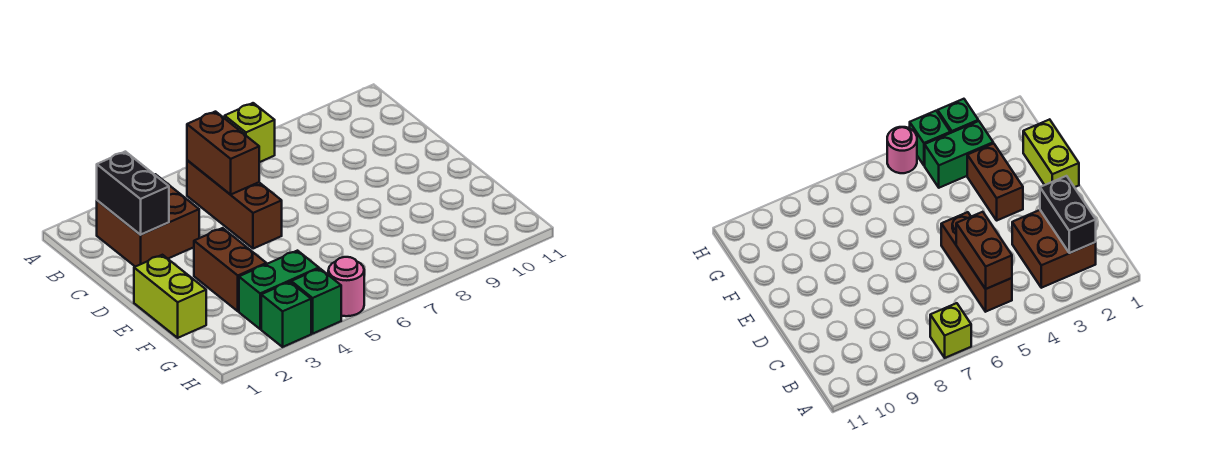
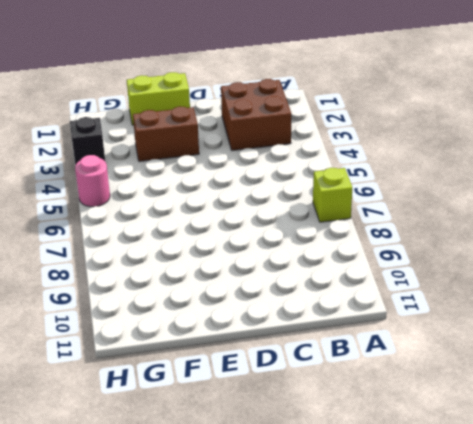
black brick H3 level 1 -> green brick H3 level 1
none -> brown brick B5:D5 level 1
none -> green brick G3:G4 level 1

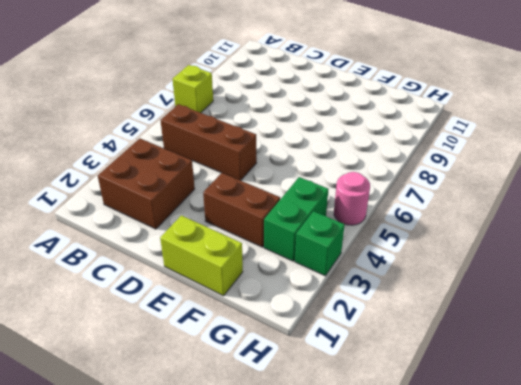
none -> green brick H4 level 1
none -> black brick B2:C2 level 2

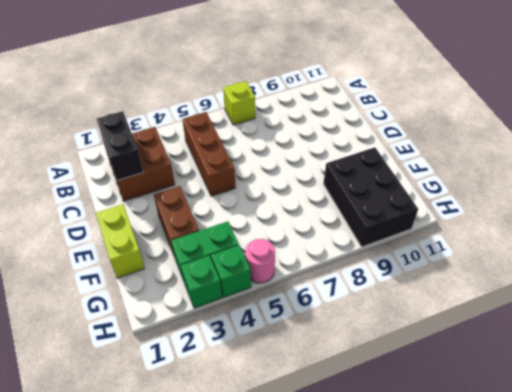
black brick F9:H10 level 1 -> none
none -> brown brick B5:C5 level 2

